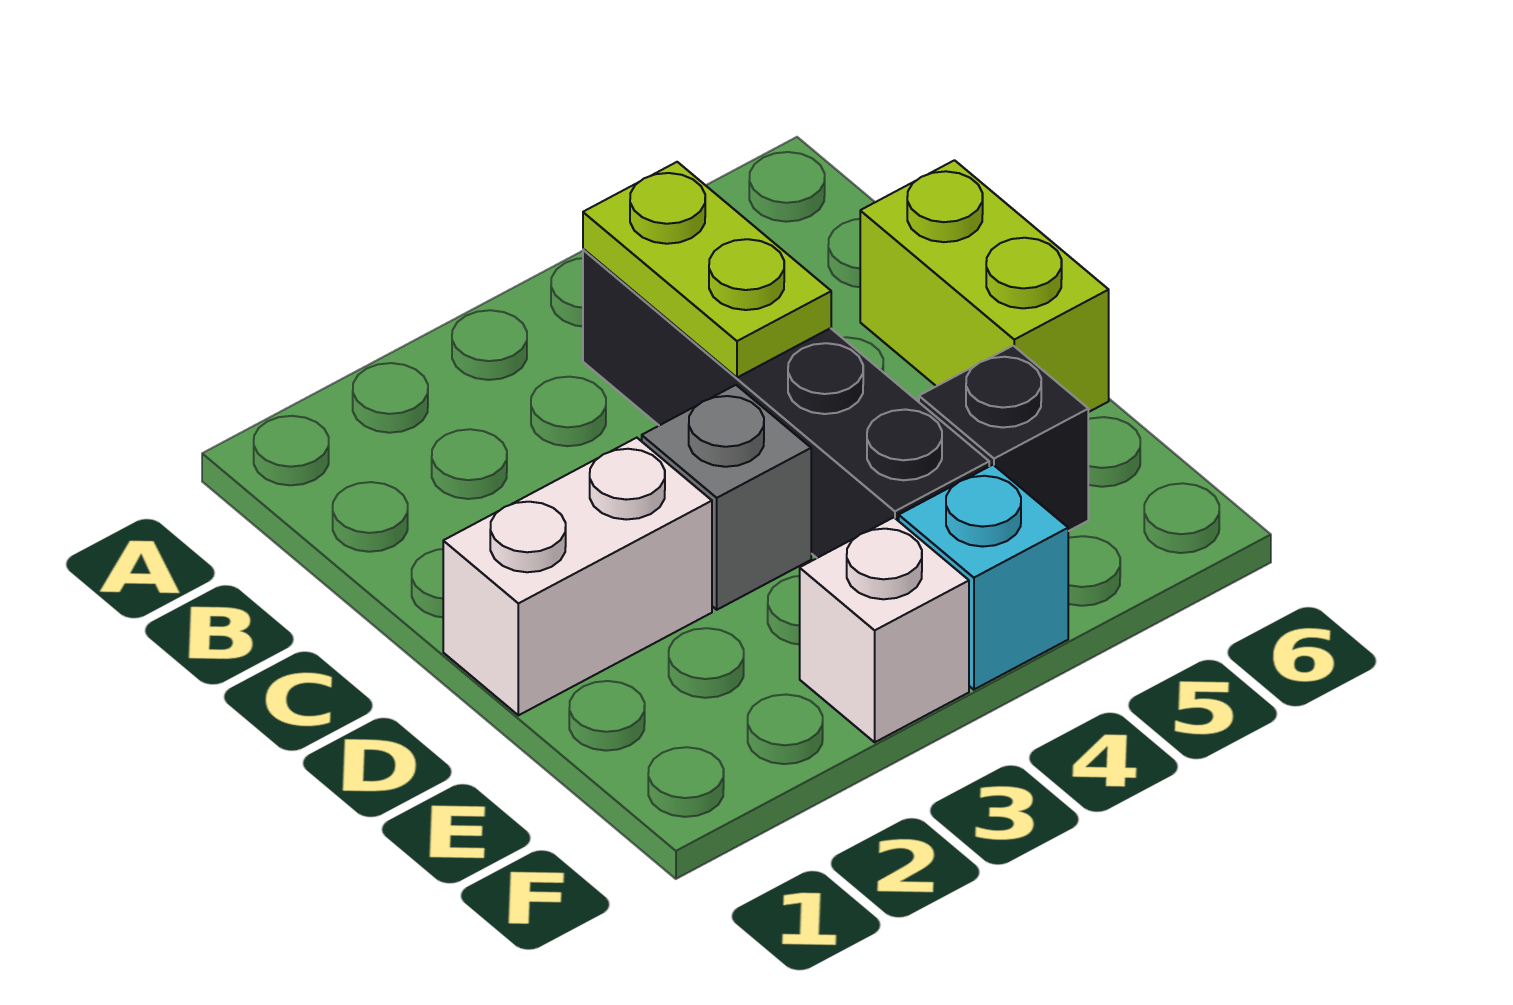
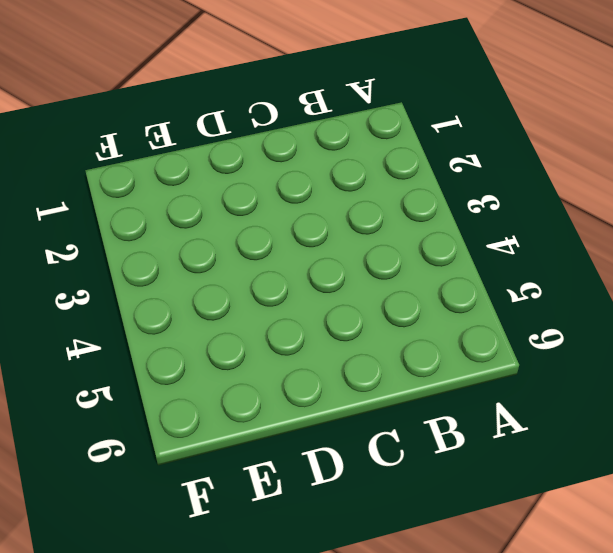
none -> black brick B4:E4 level 1
none -> lime brick C6:D6 level 1

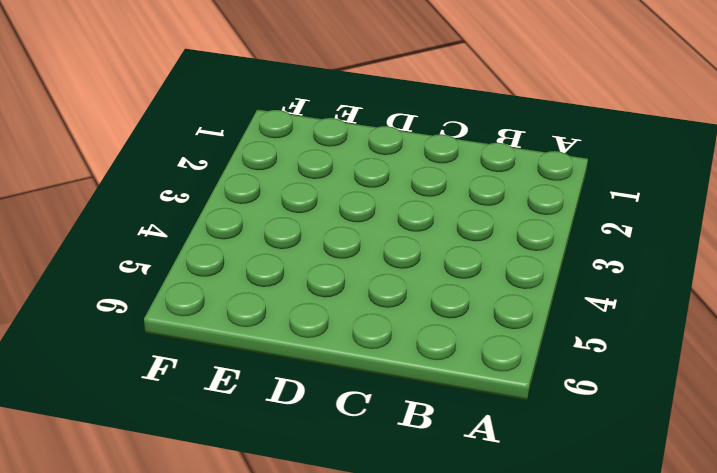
none -> black brick B4:E4 level 1
none -> lime brick C6:D6 level 1

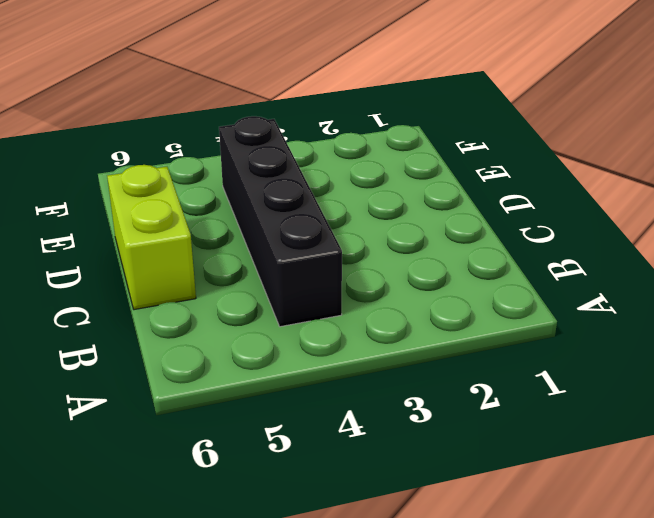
none -> white brick D1:D2 level 1
none -> grey brick D3 level 1

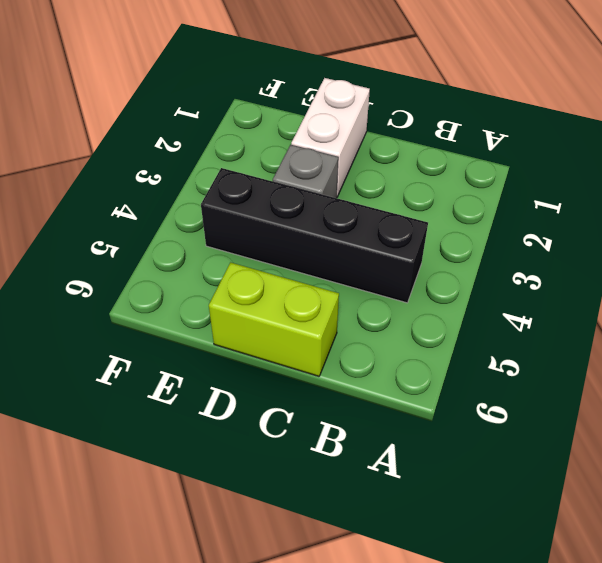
none -> black brick E5 level 1
none -> white brick F3 level 1

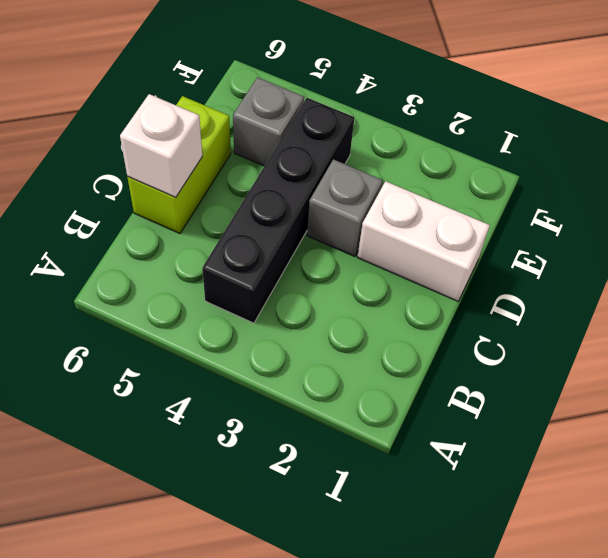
white brick C6 level 2 -> white brick F3 level 1
grey brick E5 level 1 -> black brick E5 level 1
none -> cyan brick F4 level 1
none -> lime plate B4:C4 level 2

